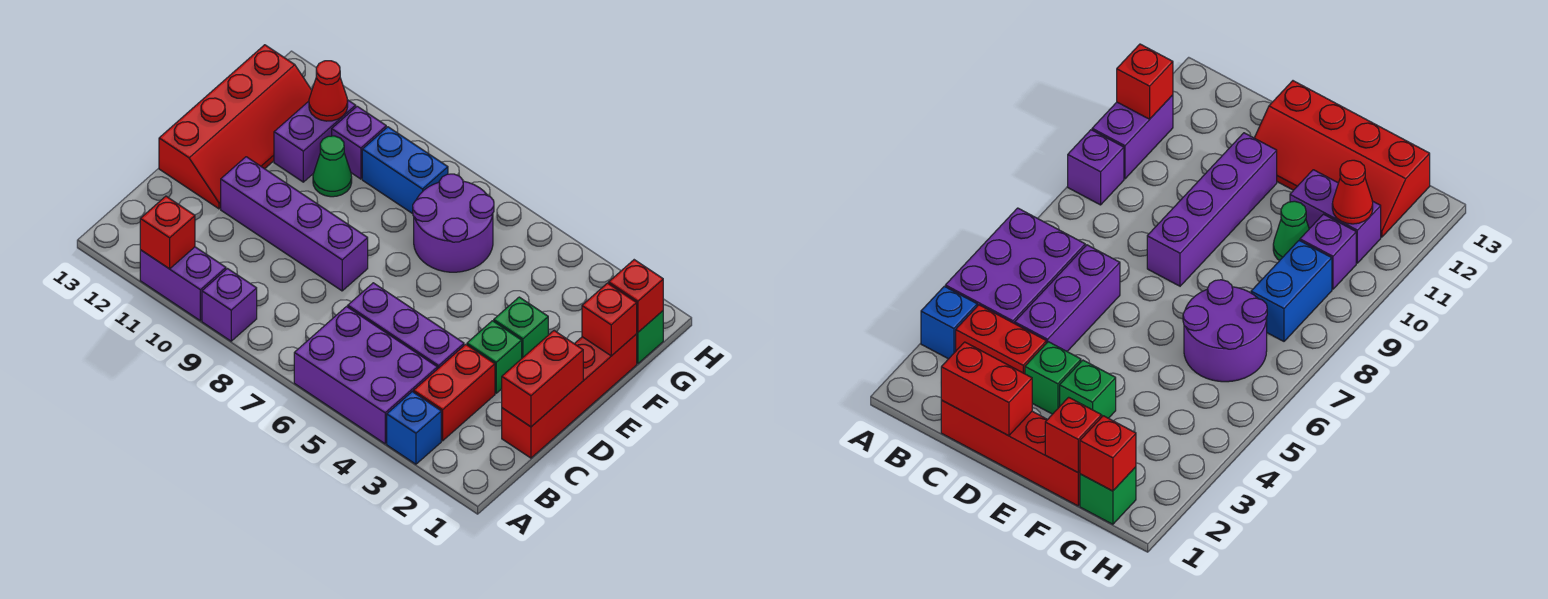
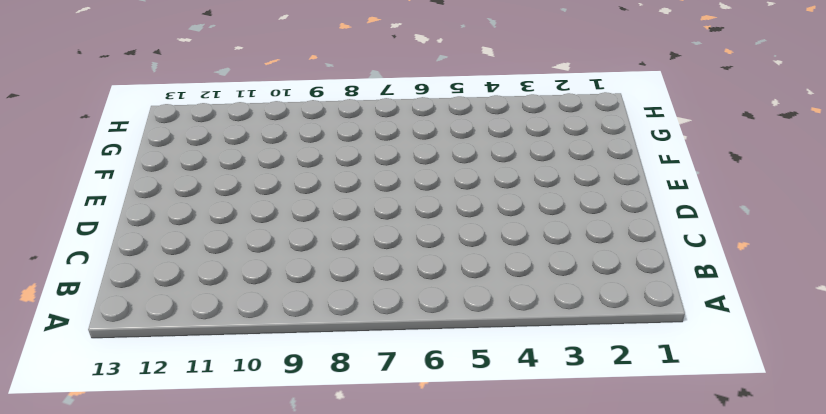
none -> blue brick A3 level 1
none -> purple brick A4:B6 level 1
none -> purple brick A9 level 1

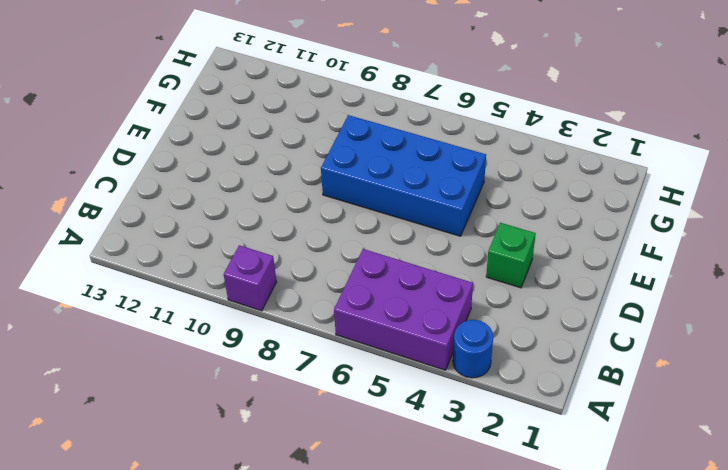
blue round brick A3 level 1 -> blue brick A3 level 1
blue brick E5:F8 level 1 -> purple round brick F6:G7 level 1
none -> purple brick A10:A11 level 1
none -> red brick B3:C3 level 1
none -> red brick C1:F1 level 1

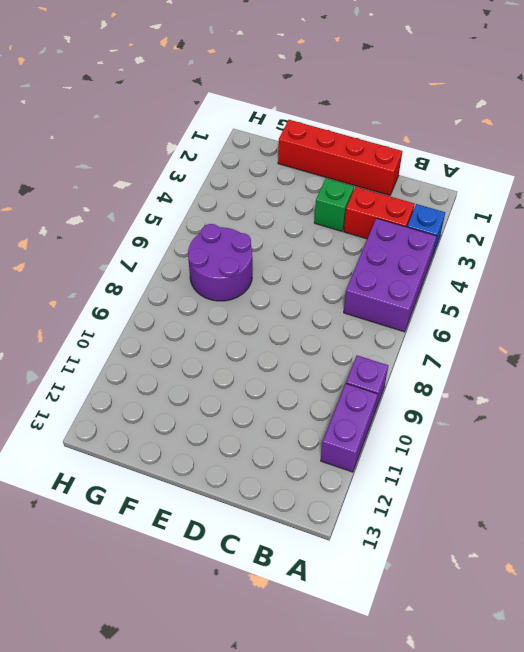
none -> purple brick C4:C6 level 1
none -> purple brick D8:D11 level 1
none -> red slope D12:G13 level 1 top 13

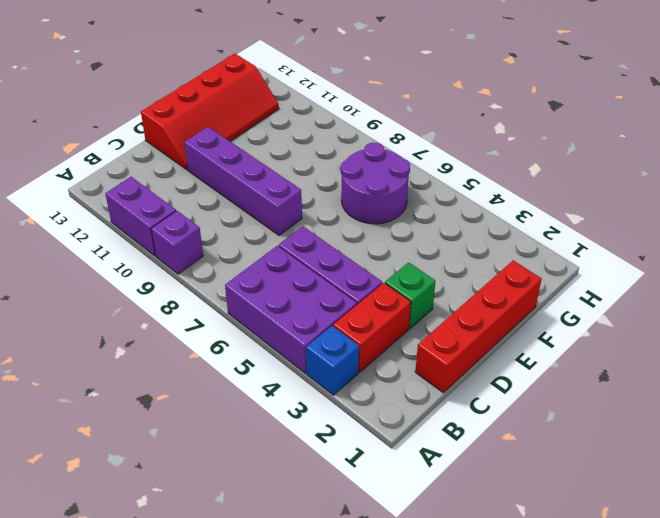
none -> green brick E3 level 1
none -> green cone F10 level 1
none -> purple brick F11:G11 level 1

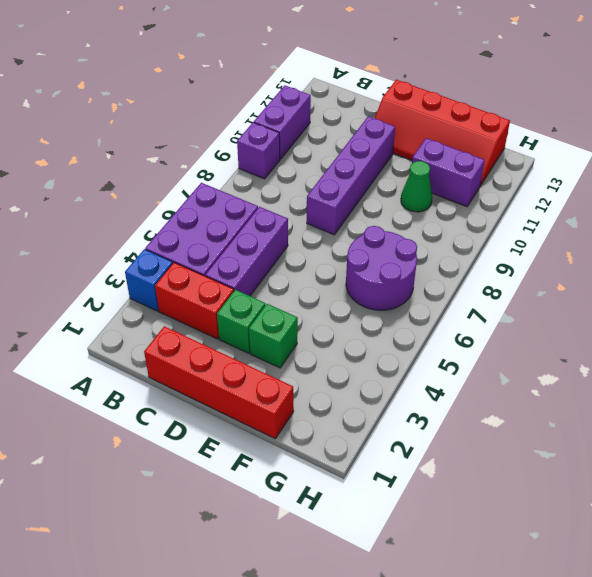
none -> green brick G1 level 1
none -> blue brick G8:G9 level 1
none -> purple brick G10 level 1

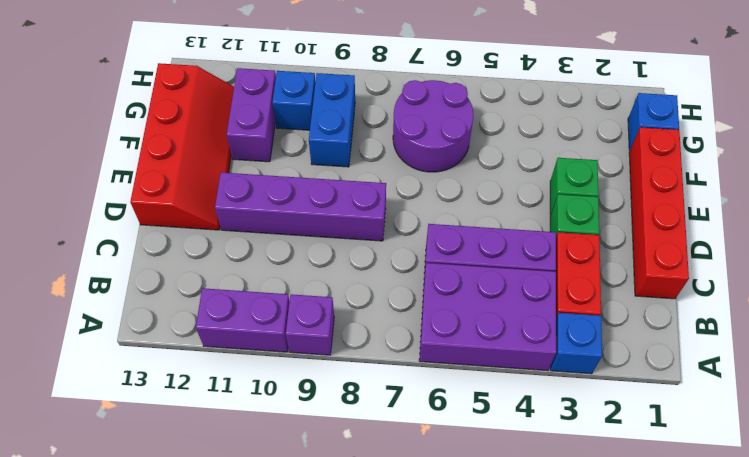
blue brick F9:G9 level 1 -> blue brick G8:G9 level 1
blue brick G1 level 1 -> green brick G1 level 1
blue brick G10 level 1 -> purple brick G10 level 1
none -> green cone F10 level 1
none -> red brick A11 level 2
none -> red brick C1:D1 level 2

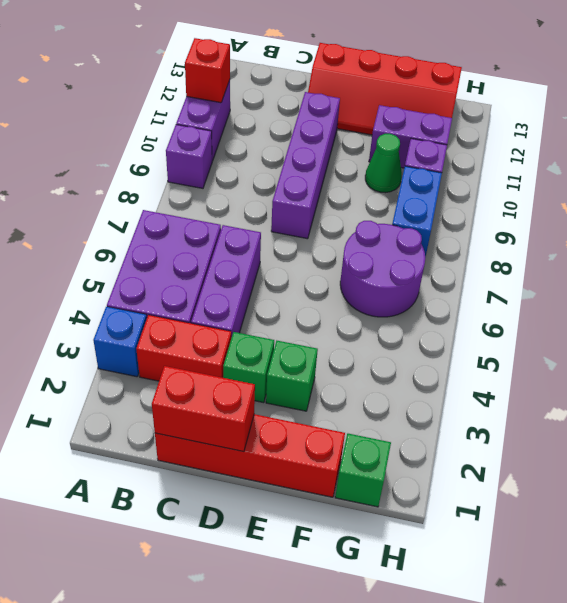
none -> red brick F1 level 2
none -> red brick G1 level 2
none -> red cone G11 level 2

